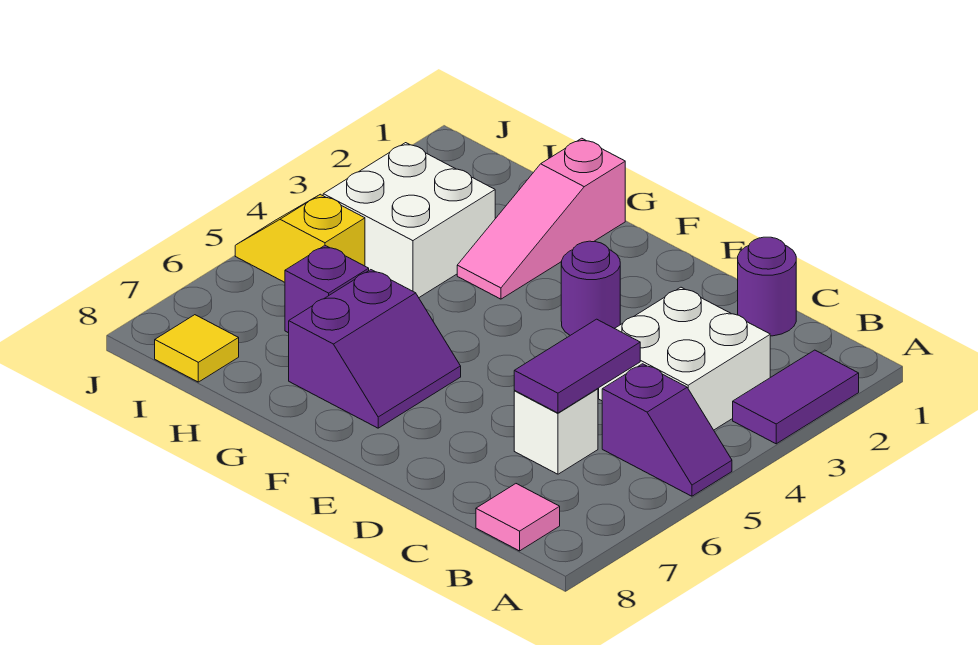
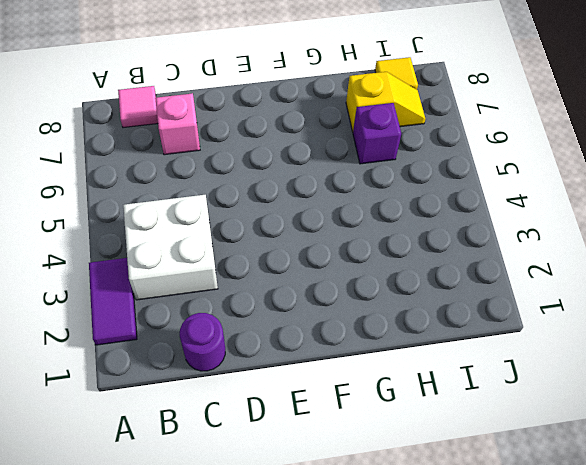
pink brick C7 level 1 -> none
yellow slope H7:I7 level 1 top H -> yellow slope I5:J5 level 1 top I
none -> purple slope A5:B5 level 1 top B
none -> white brick C6 level 1
none -> purple round brick E3 level 1

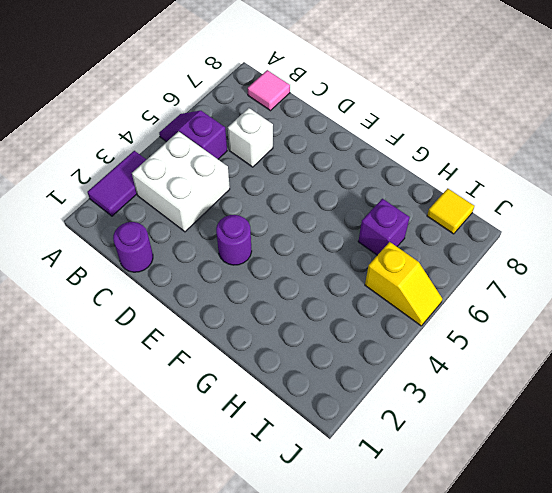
none -> purple slope F6:G7 level 1 top G
none -> pink slope G1:G3 level 1 top 1
none -> white brick H3:I4 level 1

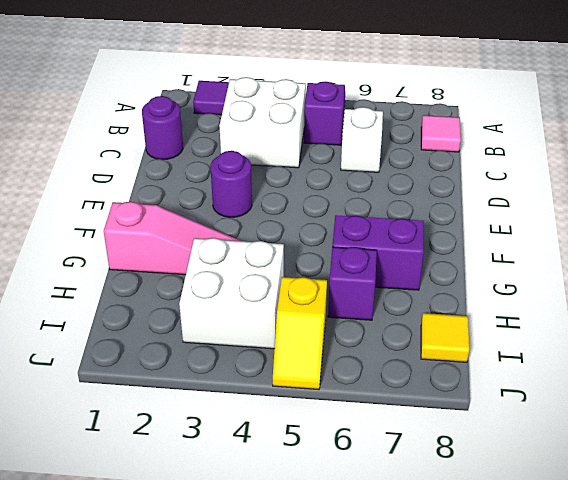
none -> purple tile C5:C6 level 2

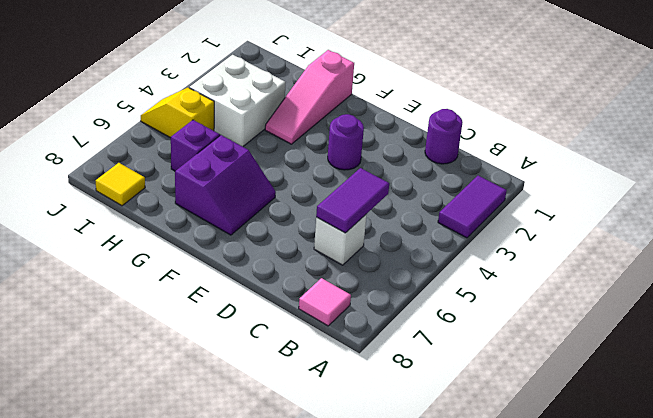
none -> purple slope A5:B5 level 1 top B
none -> white brick B3:C4 level 1

